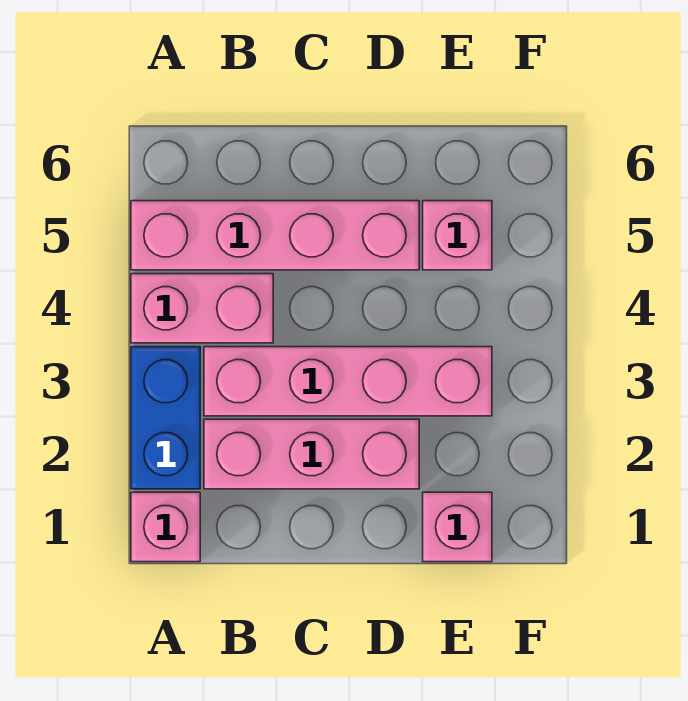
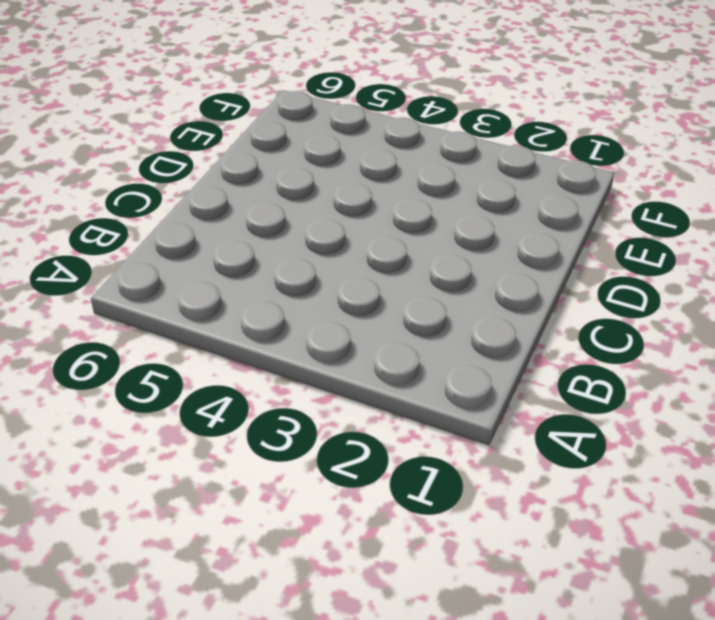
none -> pink brick A1 level 1
none -> blue brick A2:A3 level 1

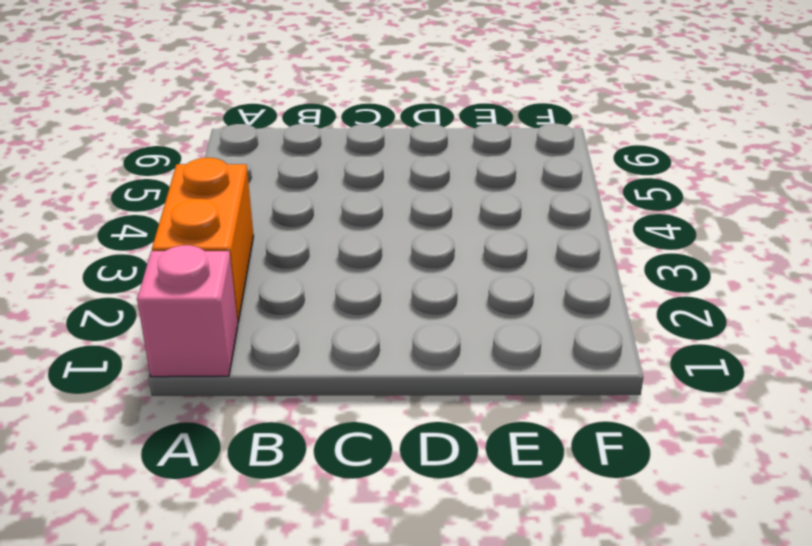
orange brick A2:A3 level 1 -> blue brick A2:A3 level 1
none -> pink brick A4:B4 level 1
none -> pink brick A5:D5 level 1

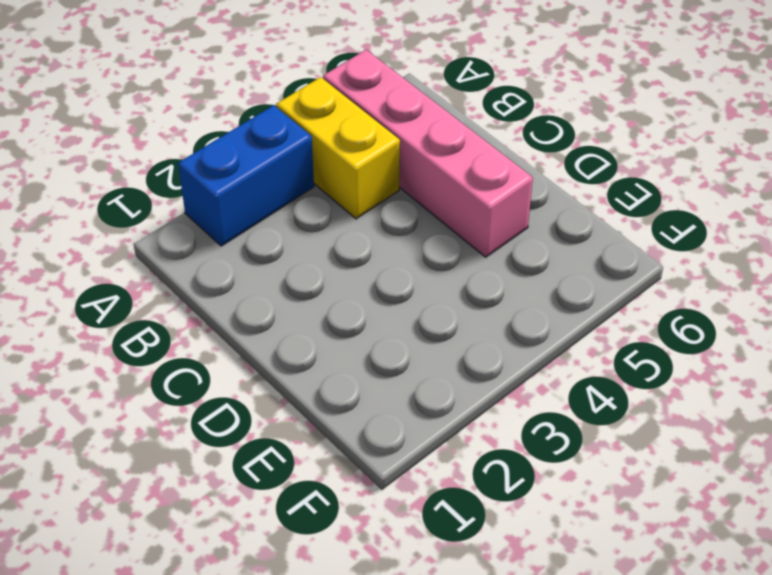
yellow brick A4:B4 level 1 -> pink brick A4:B4 level 1
none -> pink brick A1 level 1
none -> pink brick B2:D2 level 1

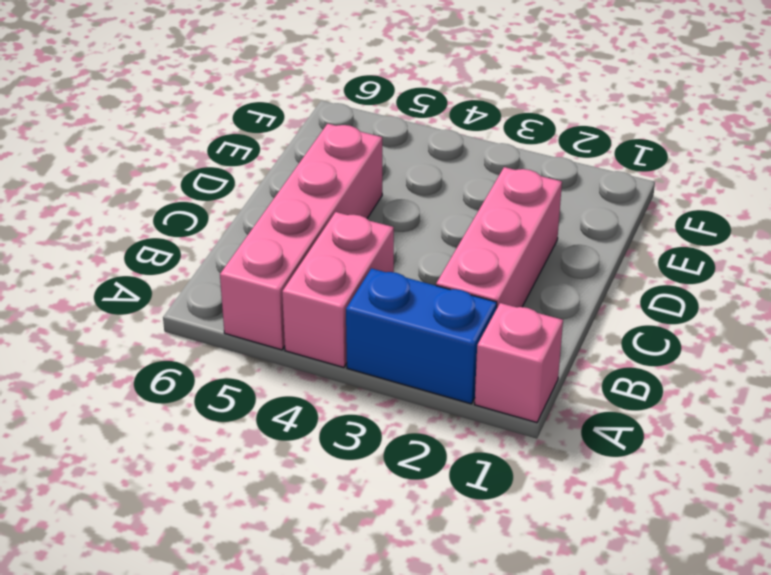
none -> pink brick B3:E3 level 1
none -> pink brick E1 level 1

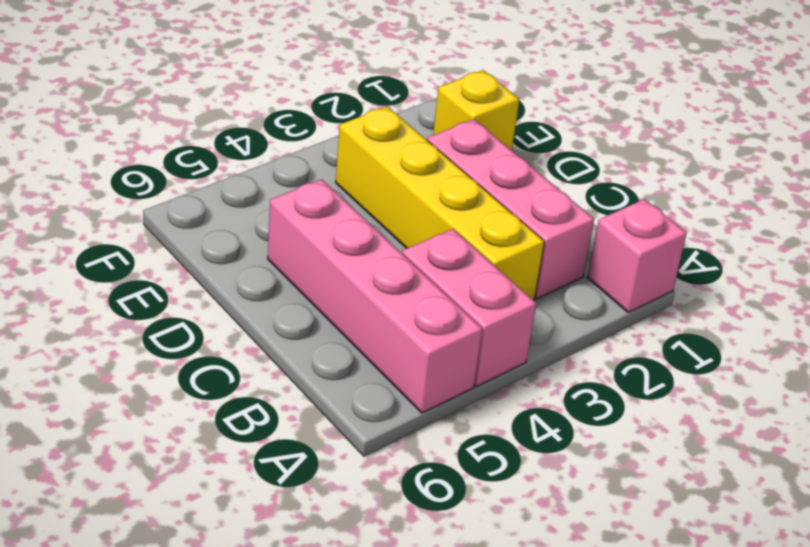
yellow brick B3:E3 level 1 -> pink brick B3:E3 level 1
yellow brick E1 level 1 -> pink brick E1 level 1
none -> blue brick A2:A3 level 1
none -> pink brick E5 level 1

